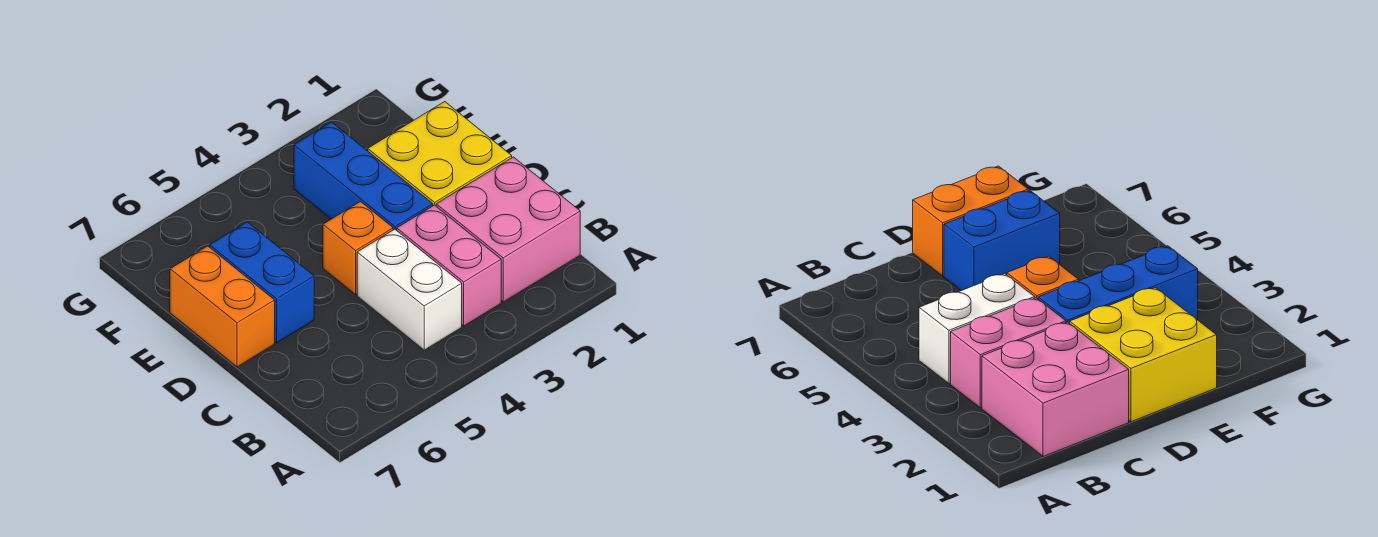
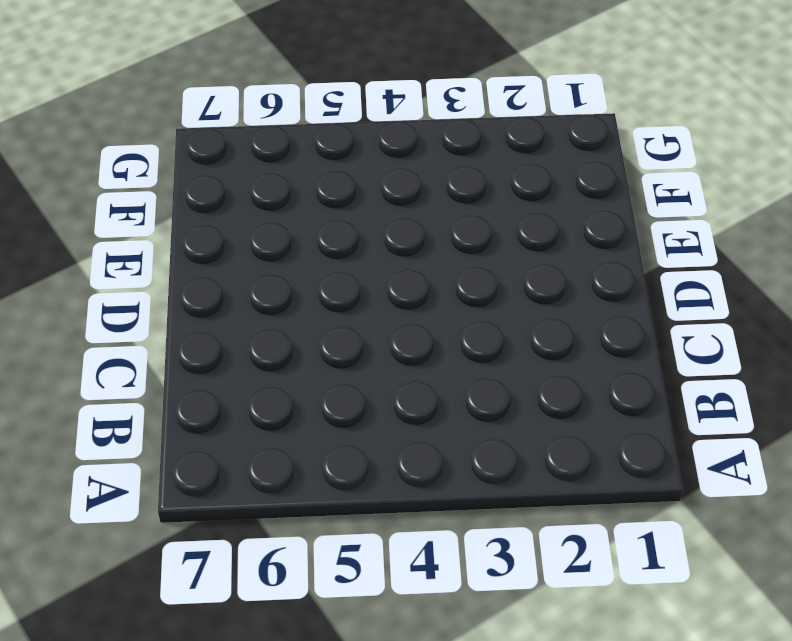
none -> pink brick B1:C2 level 1
none -> pink brick B3:C3 level 1

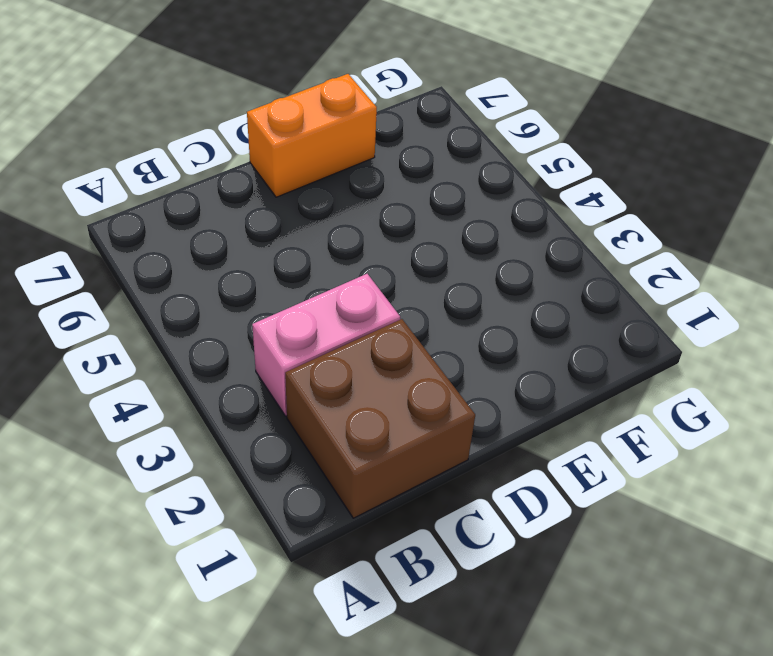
brown brick B1:C2 level 1 -> pink brick B1:C2 level 1
none -> white brick B4:C4 level 1
none -> yellow brick D1:E2 level 1

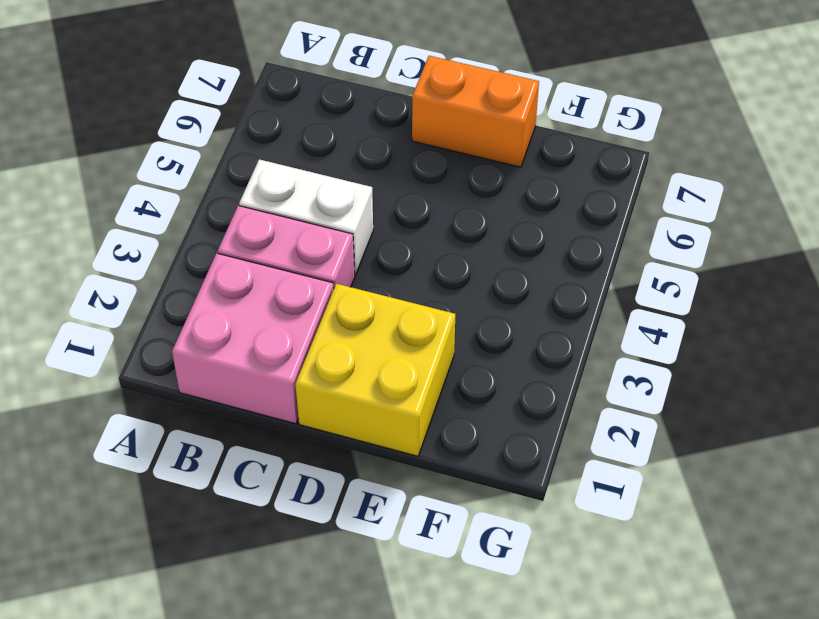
none -> blue brick D3:F3 level 1
none -> orange brick D4 level 1

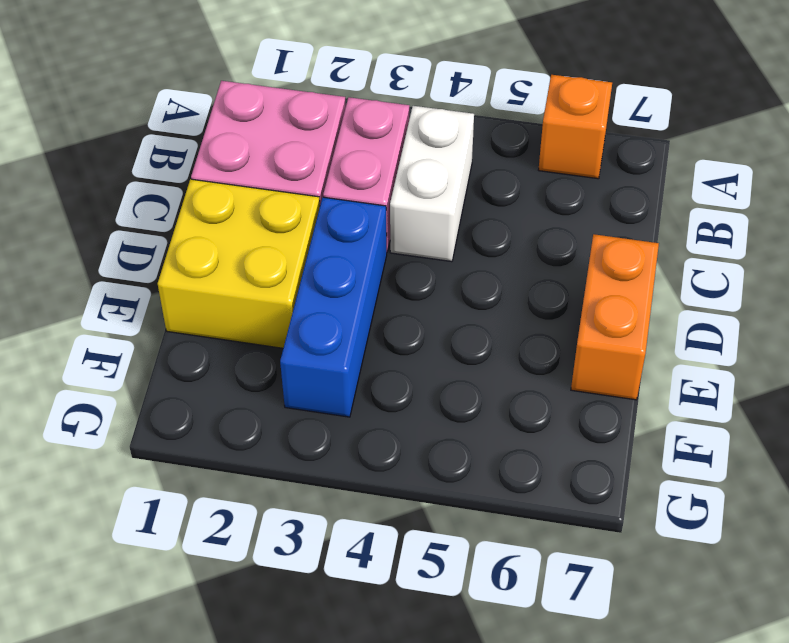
orange brick A6 level 1 -> orange brick D4 level 1
none -> blue brick D6:E6 level 1

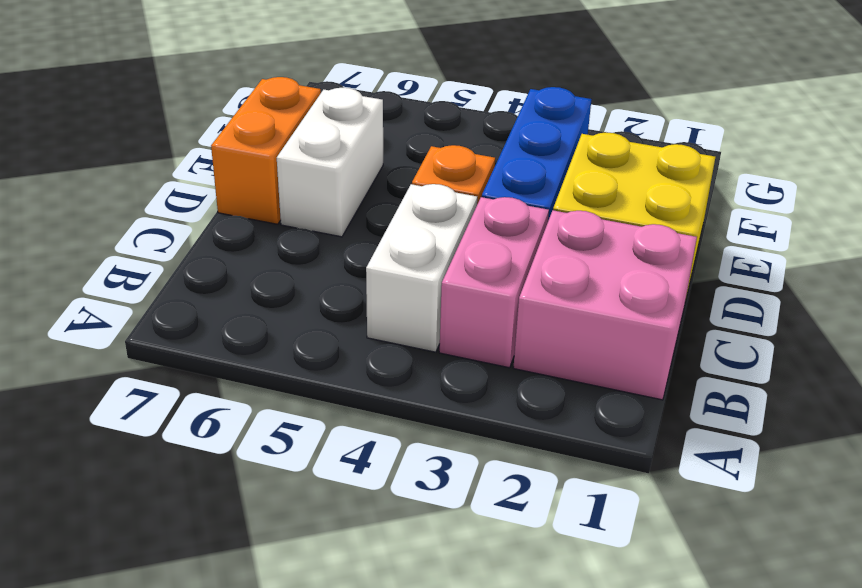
white brick D6:E6 level 1 -> blue brick D6:E6 level 1

